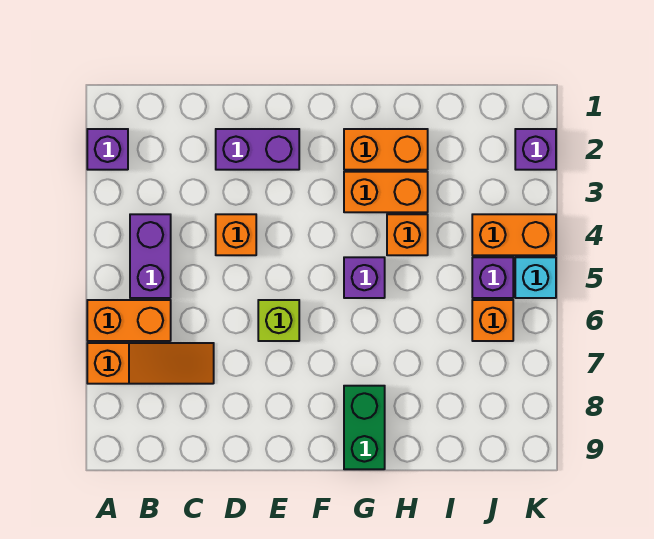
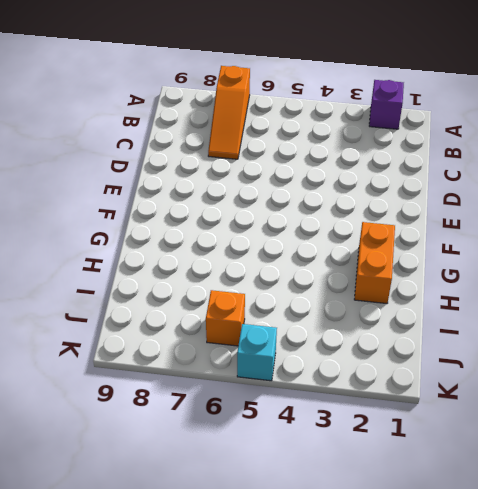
none -> orange brick A6:B6 level 1
none -> purple brick B4:B5 level 1
none -> purple brick D2:E2 level 1

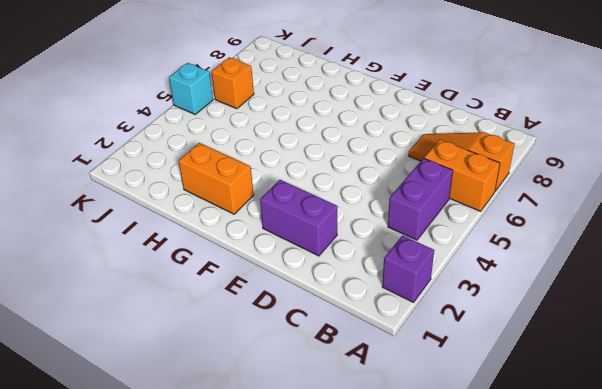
none -> orange brick D4 level 1
none -> lime brick E6 level 1
none -> orange brick G3:H3 level 1

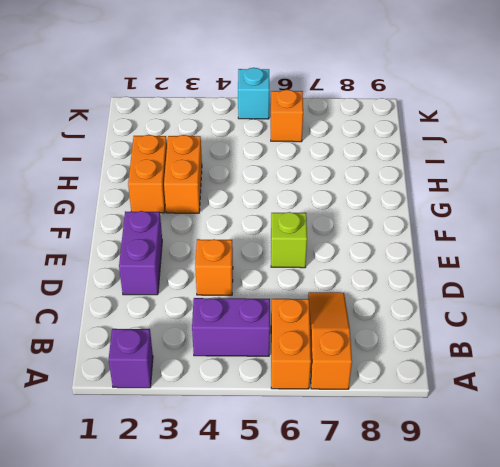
none -> purple brick G5 level 1
none -> green brick G8:G9 level 1
none -> orange brick H4 level 1

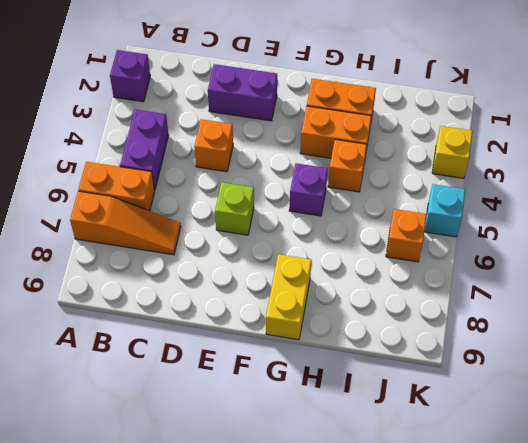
yellow brick G8:G9 level 1 -> green brick G8:G9 level 1
yellow brick K3 level 1 -> none
none -> orange brick J4:K4 level 1
none -> purple brick J5 level 1
none -> purple brick K2 level 1

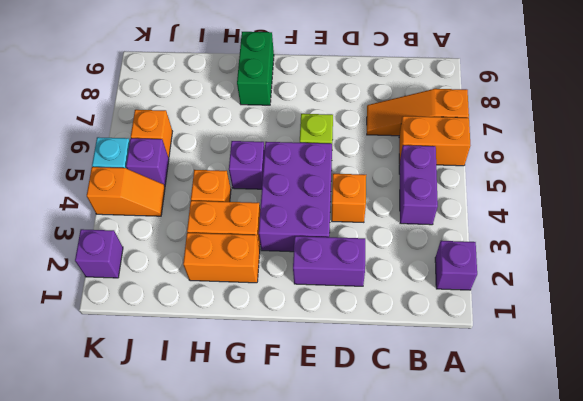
purple brick E3:F5 level 1 -> none
orange slope J4:K4 level 1 top K -> orange brick J4:K4 level 1

